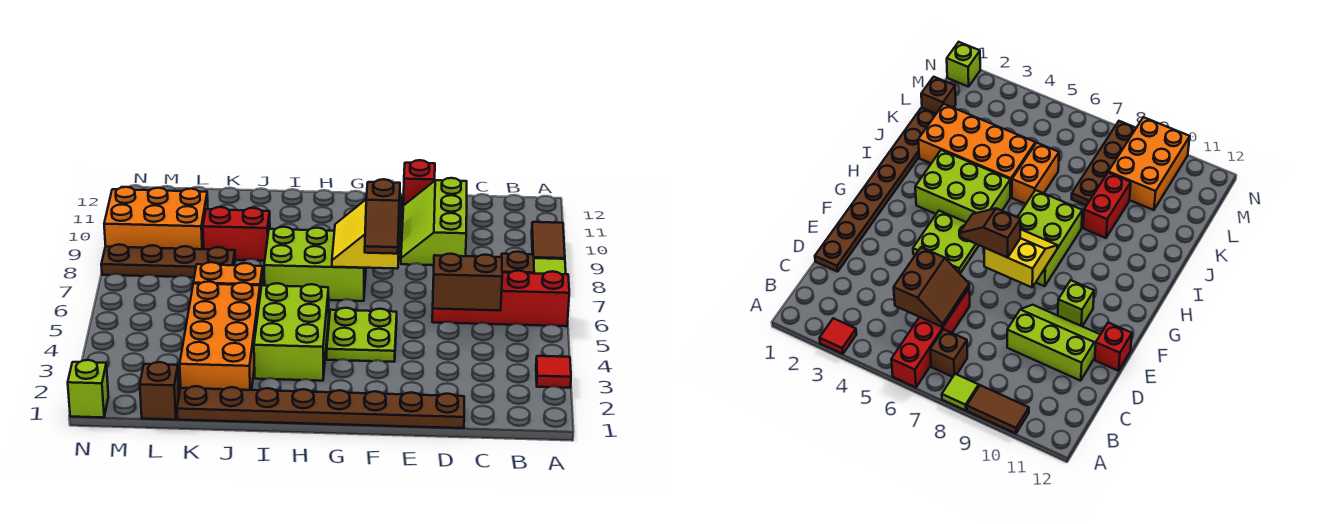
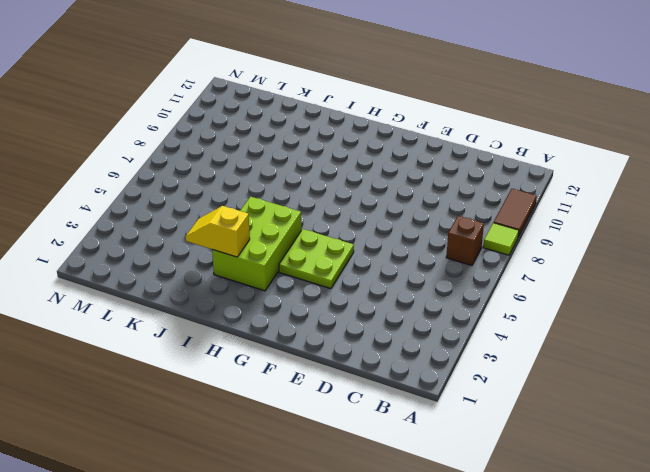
yellow slope I3:J3 level 2 top I -> none
none -> red tile A3 level 1
none -> red brick A6:D6 level 1
none -> brown plate D1:K1 level 1

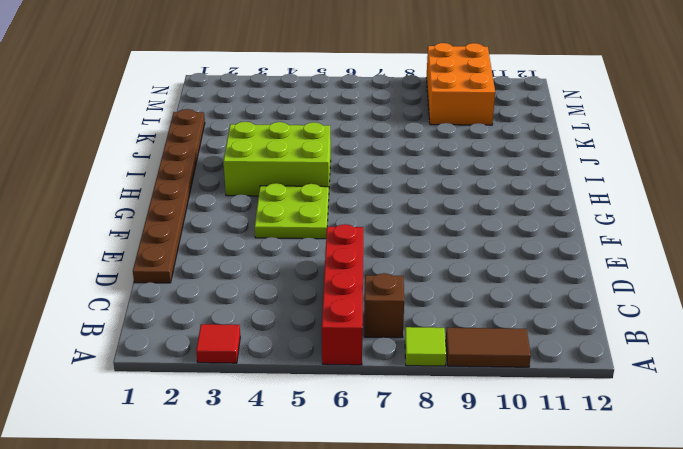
none -> lime slope D9:E11 level 1 top D
none -> red brick E12 level 1
none -> lime brick F10 level 1

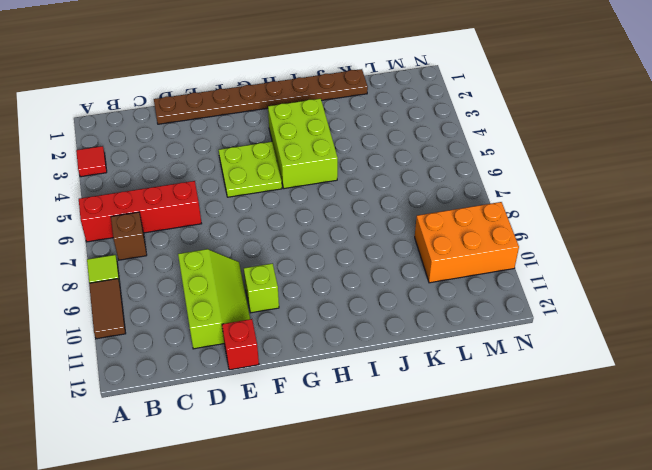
none -> lime brick G7:I8 level 1
none -> orange brick J2:K5 level 1
none -> orange brick J6:K6 level 1

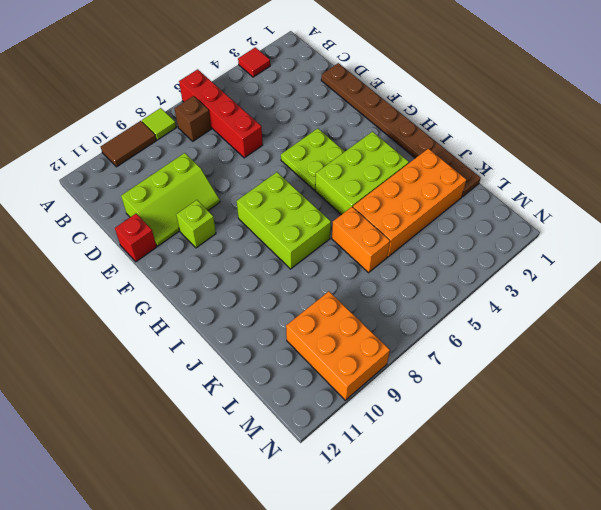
none -> red brick J9:K9 level 1
none -> brown plate K8:N8 level 1
none -> brown brick L1 level 1

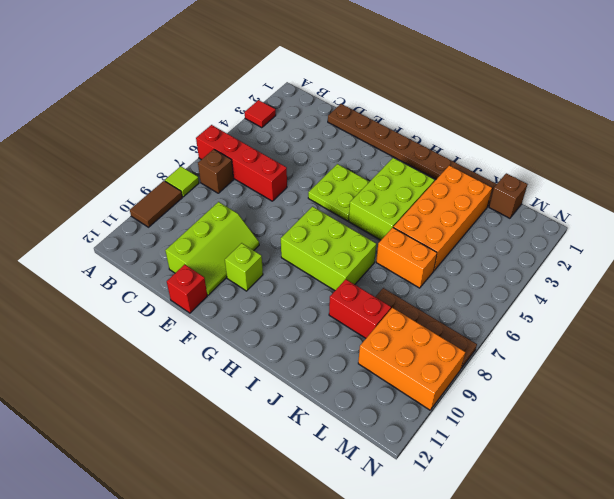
none -> lime brick N1 level 1
none -> brown slope C5:D6 level 2 top 5
none -> yellow slope F7:G8 level 2 top F

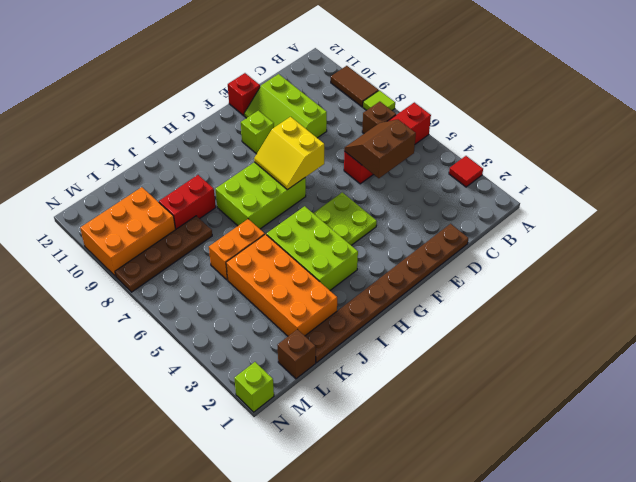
none -> brown slope F6:F7 level 3 top 7

